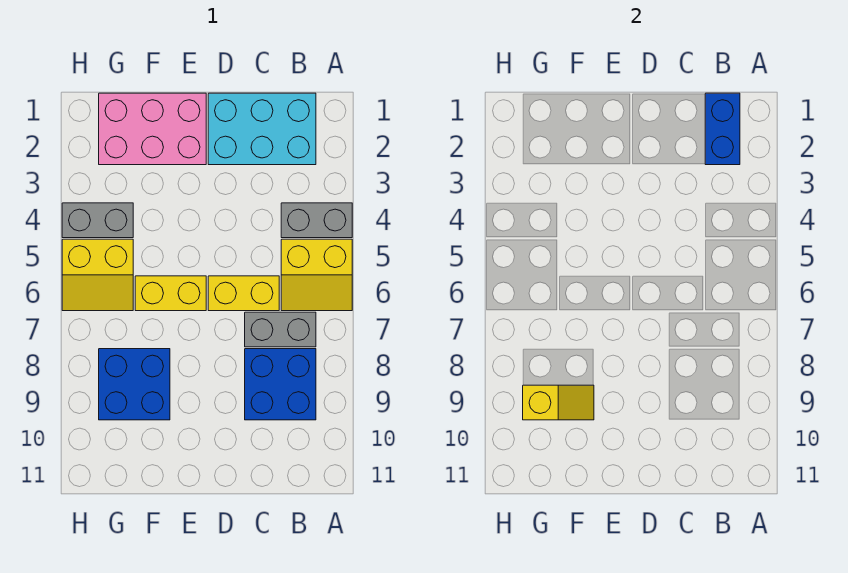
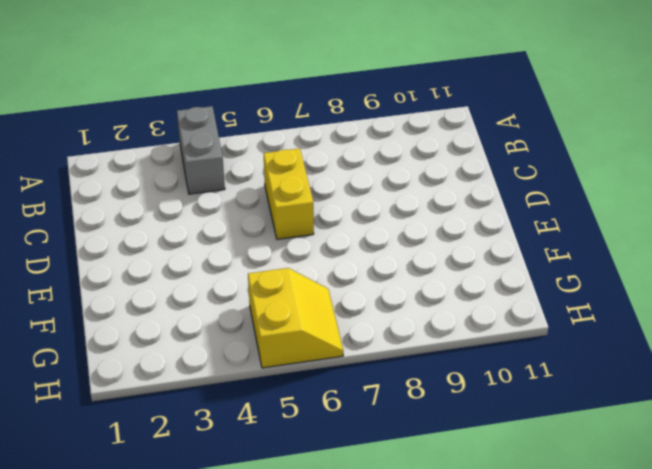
none -> yellow slope A5:B6 level 1 top 5
none -> cyan brick B1:D2 level 1
none -> grey brick B7:C7 level 1

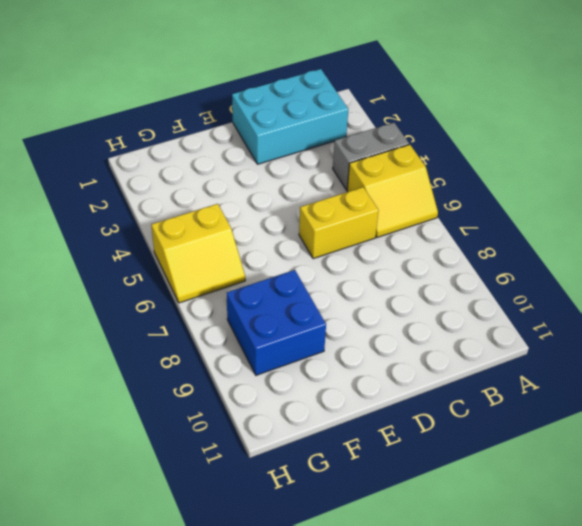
none -> grey brick B7:C7 level 1
none -> blue brick B8:C9 level 1
none -> pink brick E1:G2 level 1

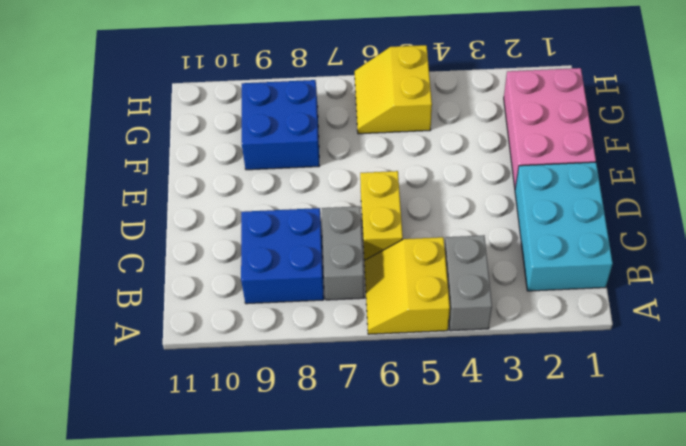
none -> yellow brick E6:F6 level 1
none -> grey brick G4:H4 level 1
none -> blue brick B1:B2 level 2

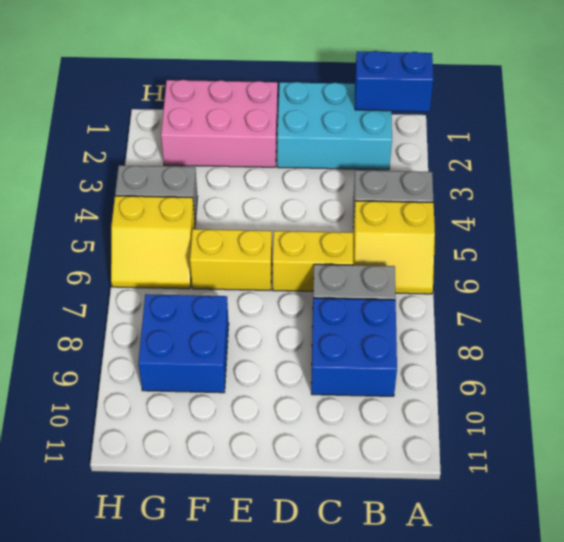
blue brick A1:B1 level 2 -> blue brick B1:B2 level 2
none -> yellow slope F9:G9 level 2 top G

